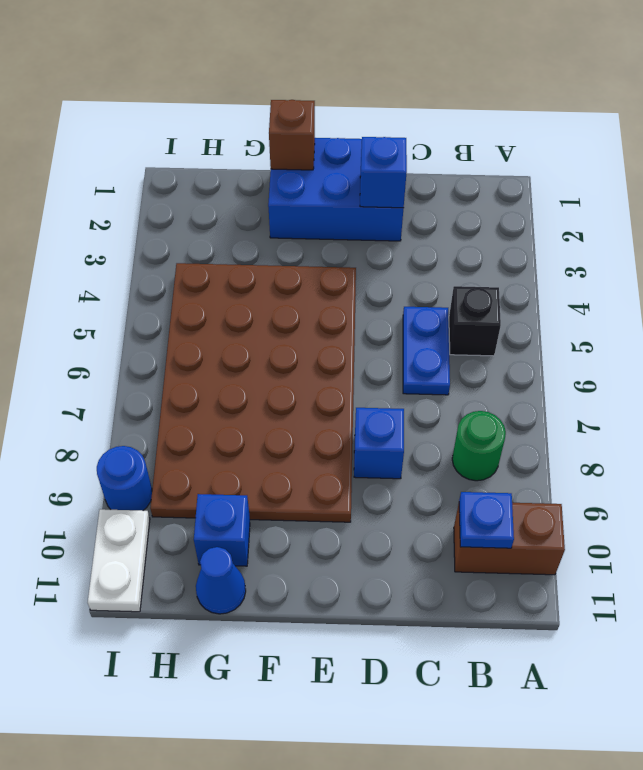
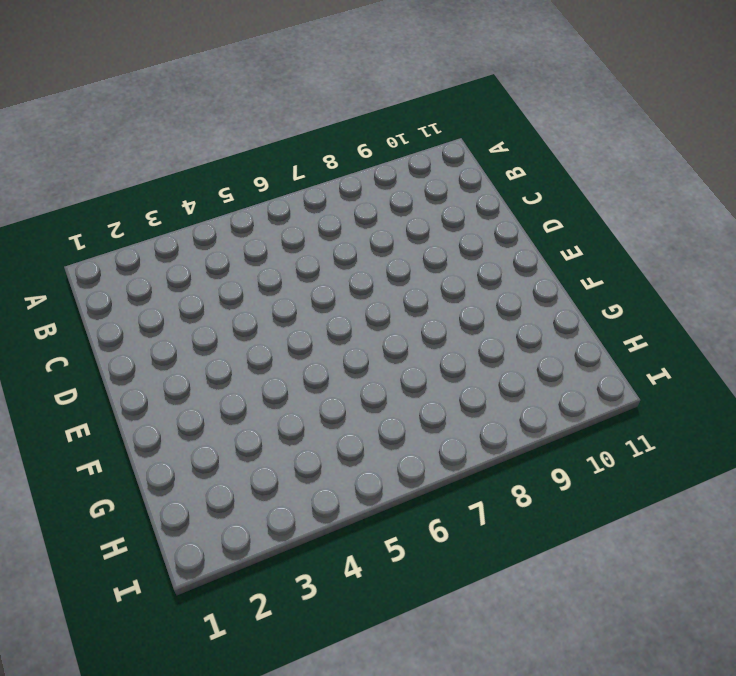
none -> brown brick A10:B10 level 1
none -> black brick B5 level 1
none -> green round brick B8 level 1

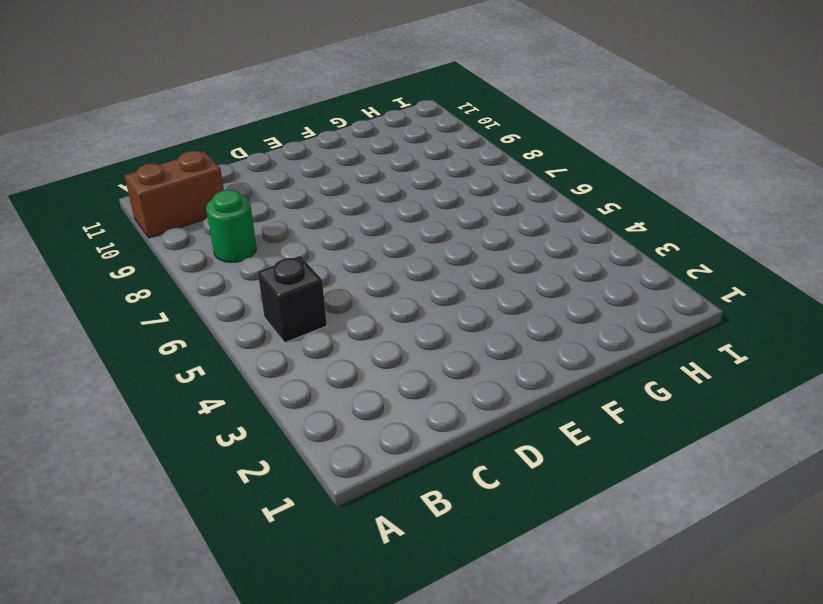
none -> blue plate C5:C6 level 1
none -> blue brick D1:F2 level 1
none -> blue brick D8 level 1

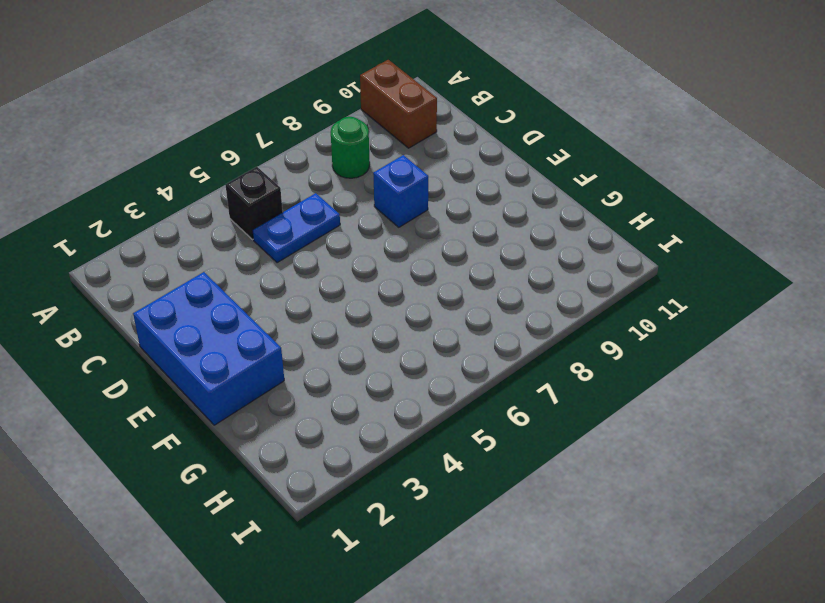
none -> brown plate E4:H9 level 1
none -> blue brick G10 level 1
none -> blue cone G11 level 1

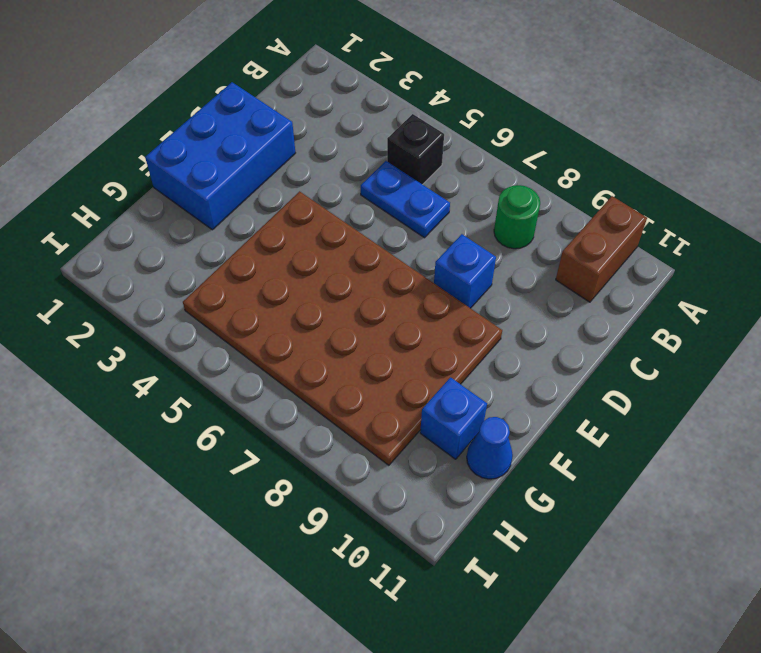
none -> blue round brick I9 level 1
none -> white plate I10:I11 level 1
none -> blue plate B10 level 2

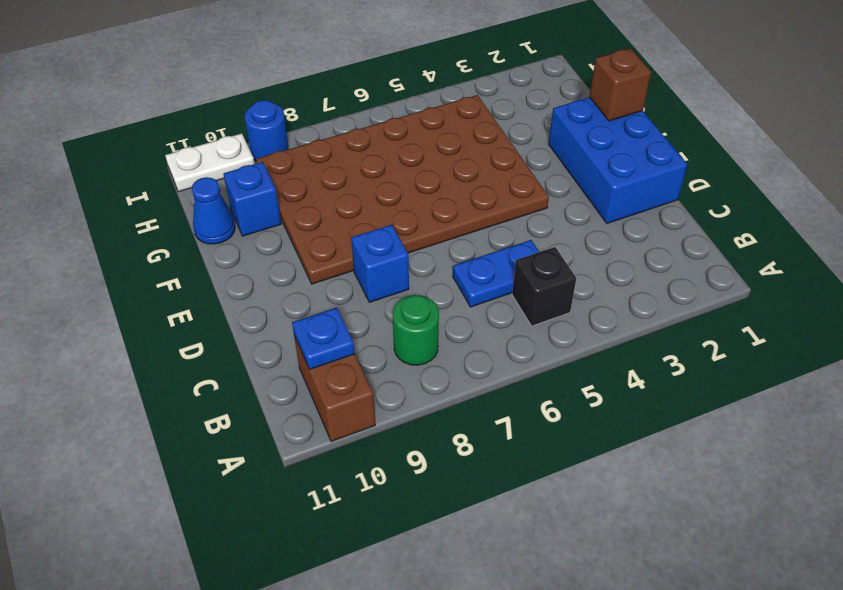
none -> blue brick D2 level 2

